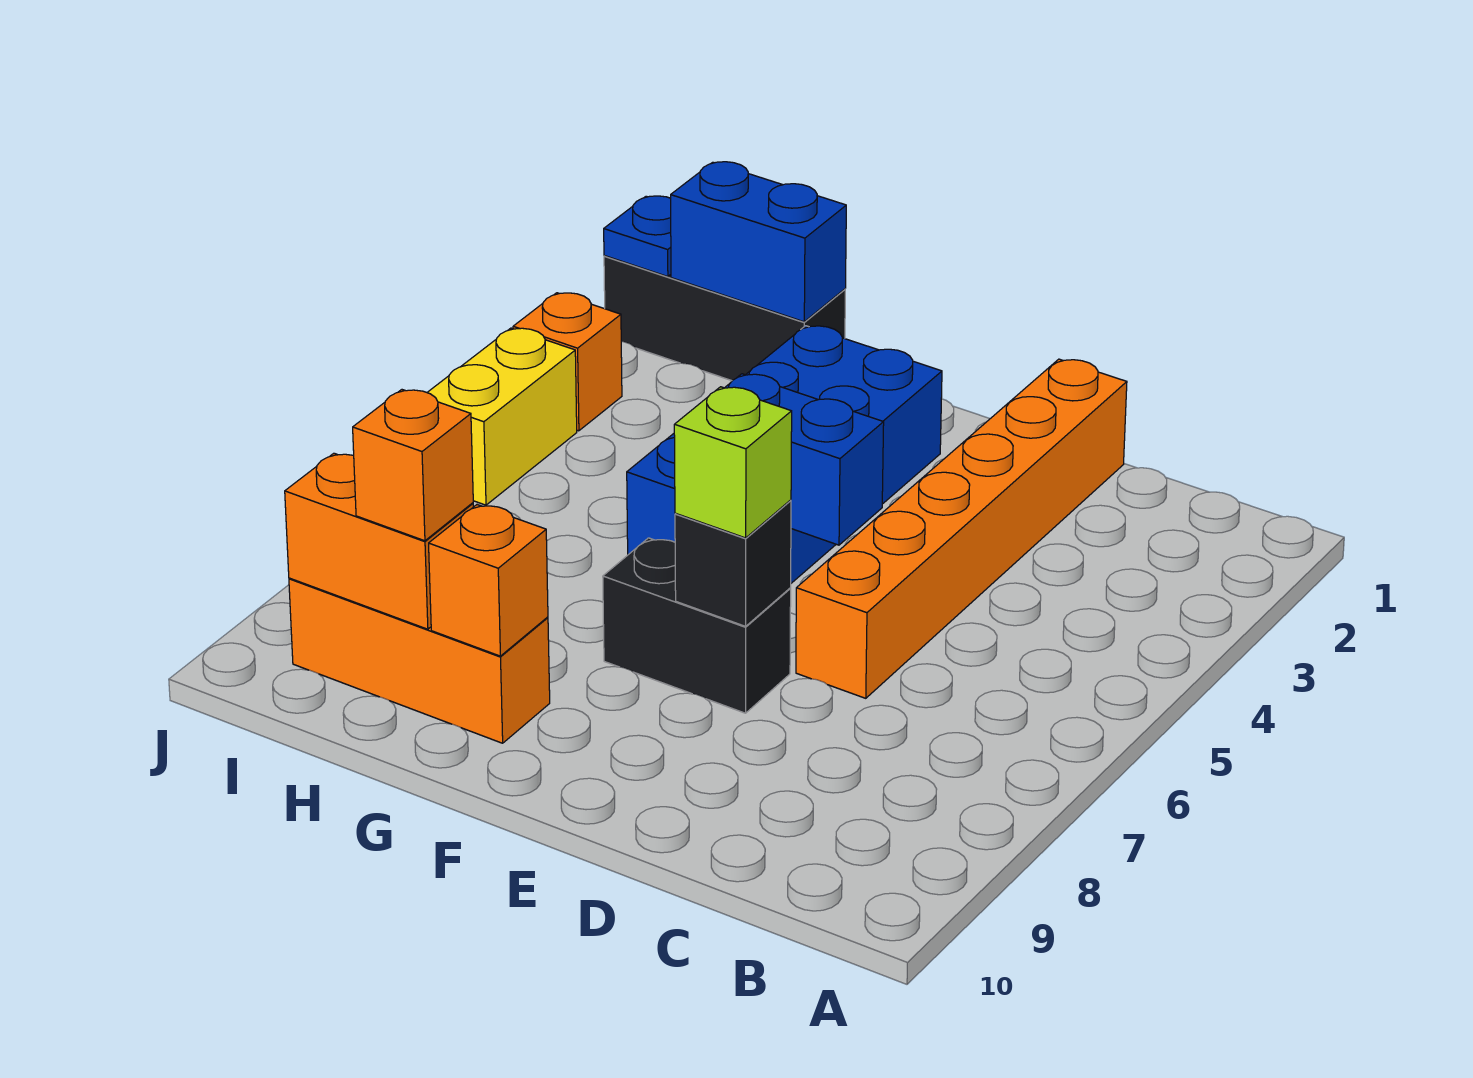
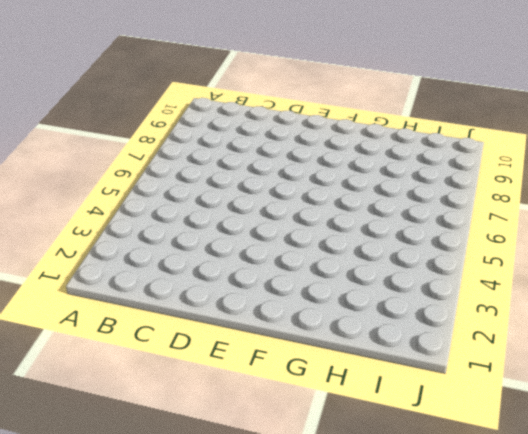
none -> orange brick D1:D6 level 1
none -> black brick E7:F7 level 1
none -> blue brick F2:G5 level 1

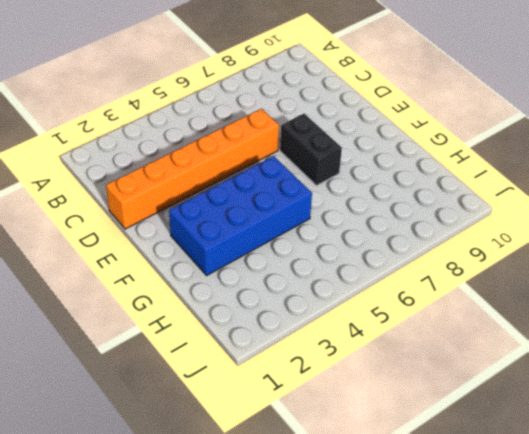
none -> orange brick G9:I9 level 1
none -> black brick H1:J1 level 1
none -> orange brick J3 level 1

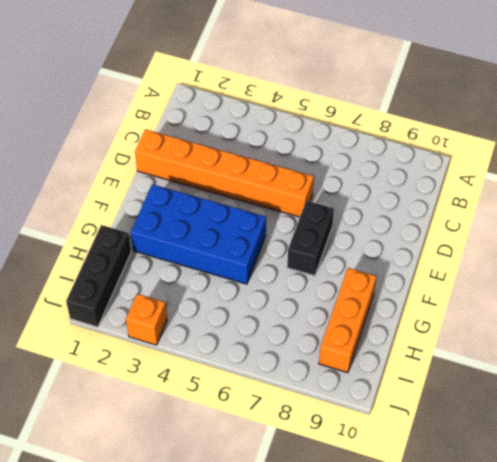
none -> yellow brick J4:J5 level 1
none -> blue brick E5:F5 level 2
none -> black brick E7 level 2

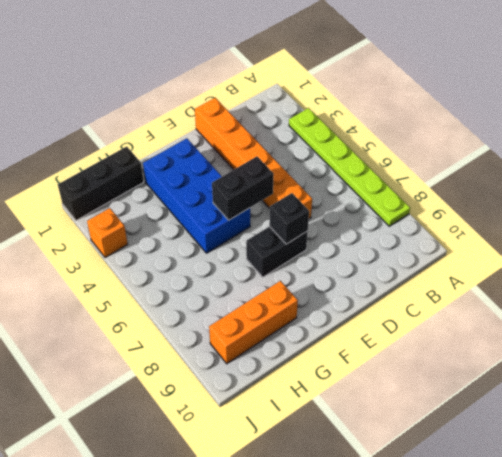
lime plate A3:A8 level 1 -> none
black brick E5:F5 level 2 -> blue brick E5:F5 level 2
none -> yellow brick J4:J5 level 1
none -> orange brick G9 level 2
none -> blue brick H1:I1 level 2

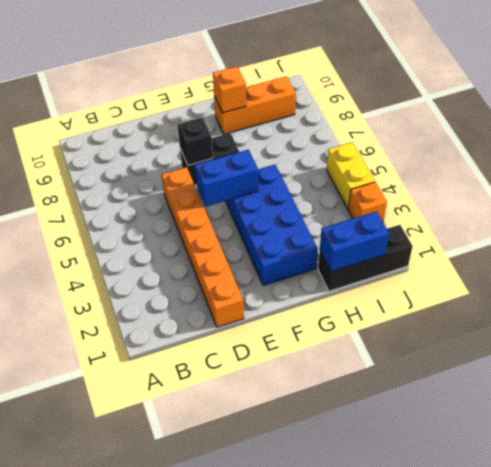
none -> orange brick H9:I9 level 2
none -> blue plate J1 level 2
none -> lime brick E7 level 3

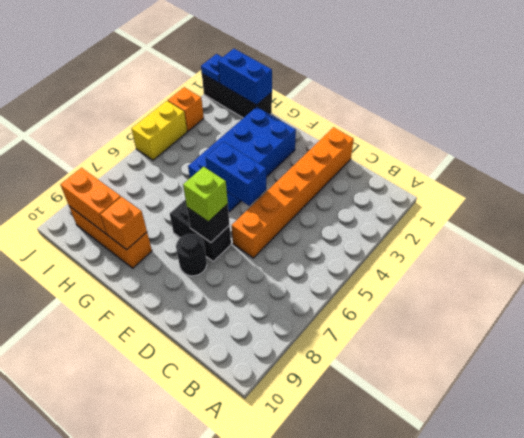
black round brick E8 level 1 -> none
none -> orange brick H9 level 3

